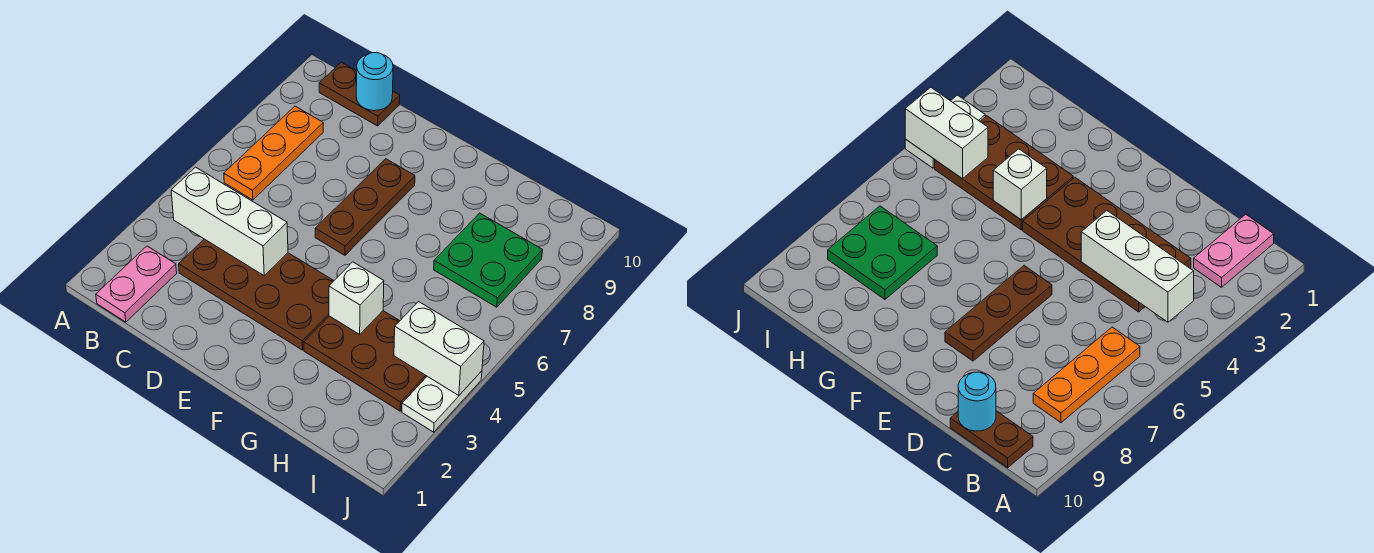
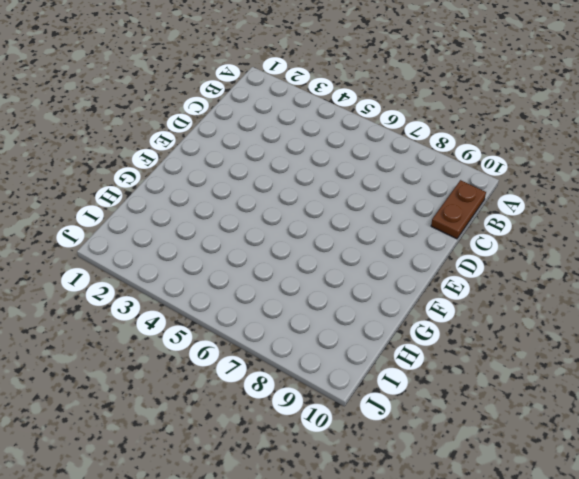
none -> pink plate B1:B2 level 1
none -> orange plate B6:B8 level 1
none -> brown plate C3:F4 level 1

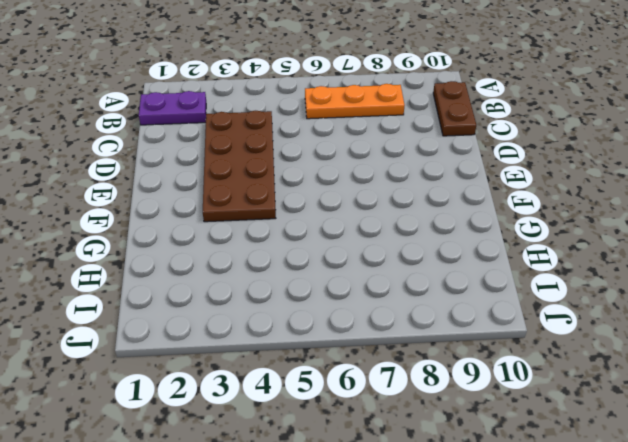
purple plate B1:B2 level 1 -> pink plate B1:B2 level 1
none -> brown plate E6:E8 level 1
none -> brown plate G3:I4 level 1
none -> green plate H7:I8 level 1

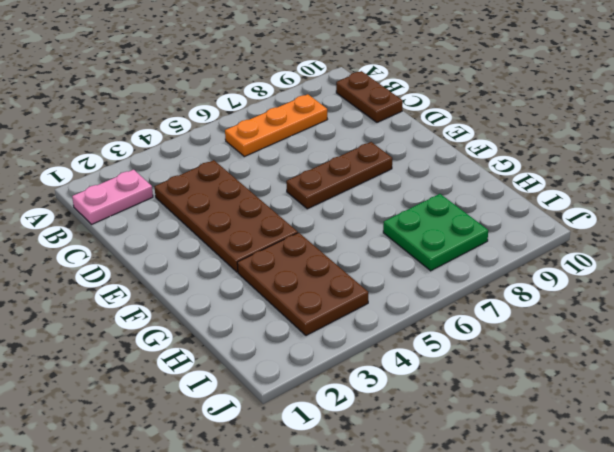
none -> white plate J3:J4 level 1
none -> white brick B4:D4 level 2
none -> cyan round brick C10 level 2

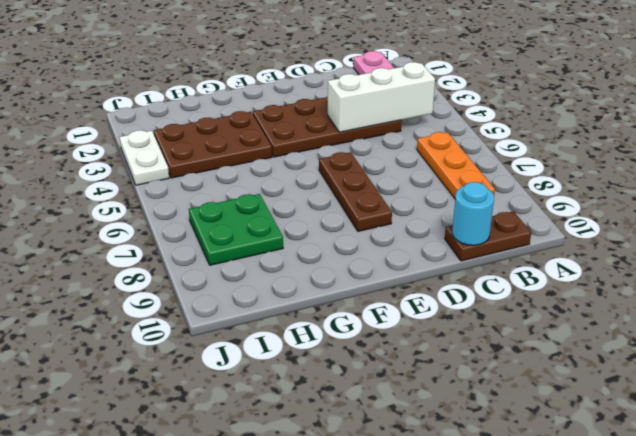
none -> white brick G4 level 2
none -> white brick I4:J4 level 2

